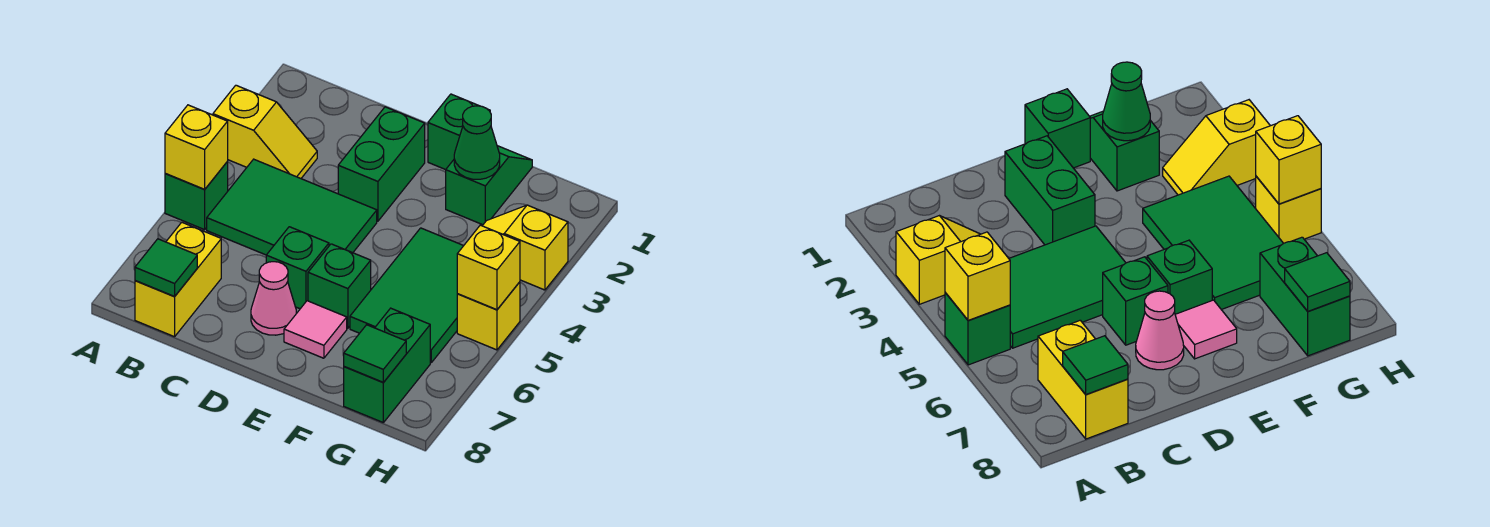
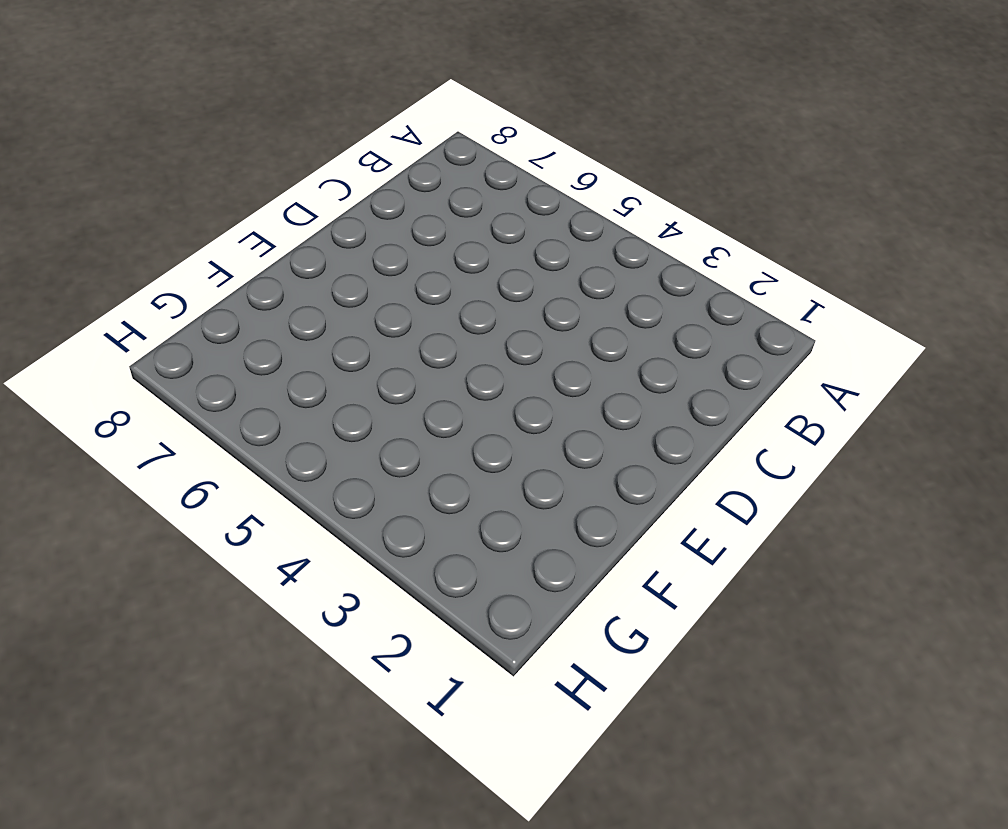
none -> yellow slope A3:B3 level 1 top A
none -> green brick A5 level 1
none -> green tile B4:D5 level 1

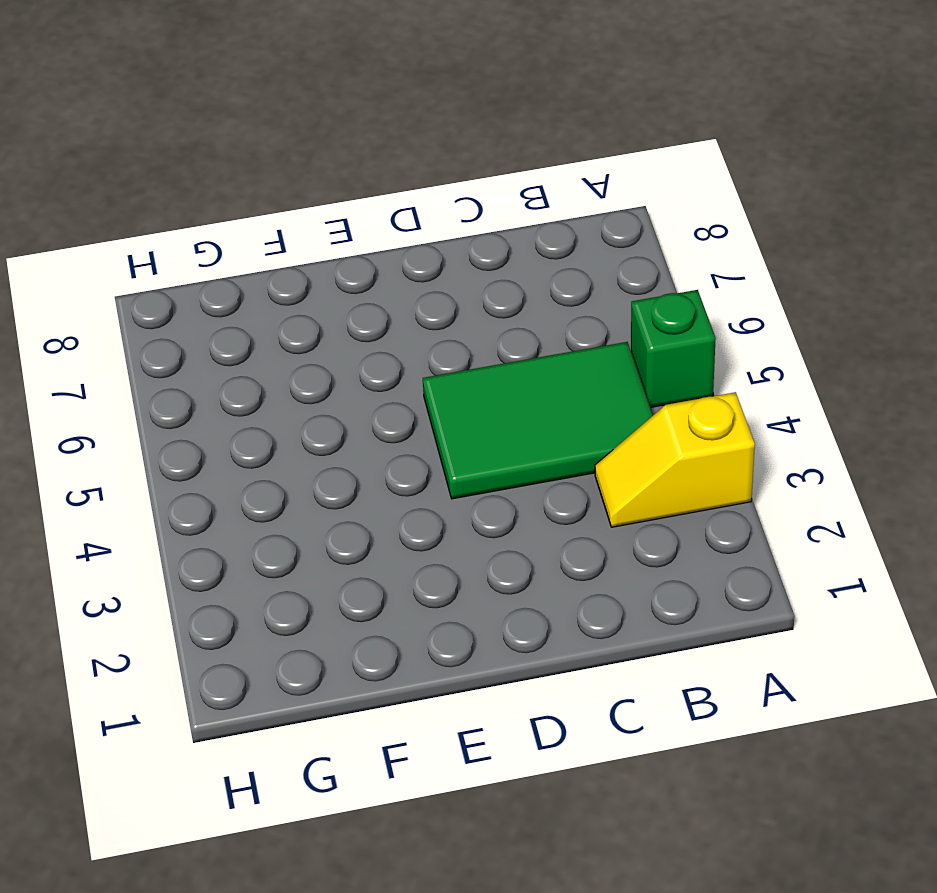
none -> yellow brick B7:B8 level 1
none -> green brick D2:D3 level 1
none -> green brick D6 level 1

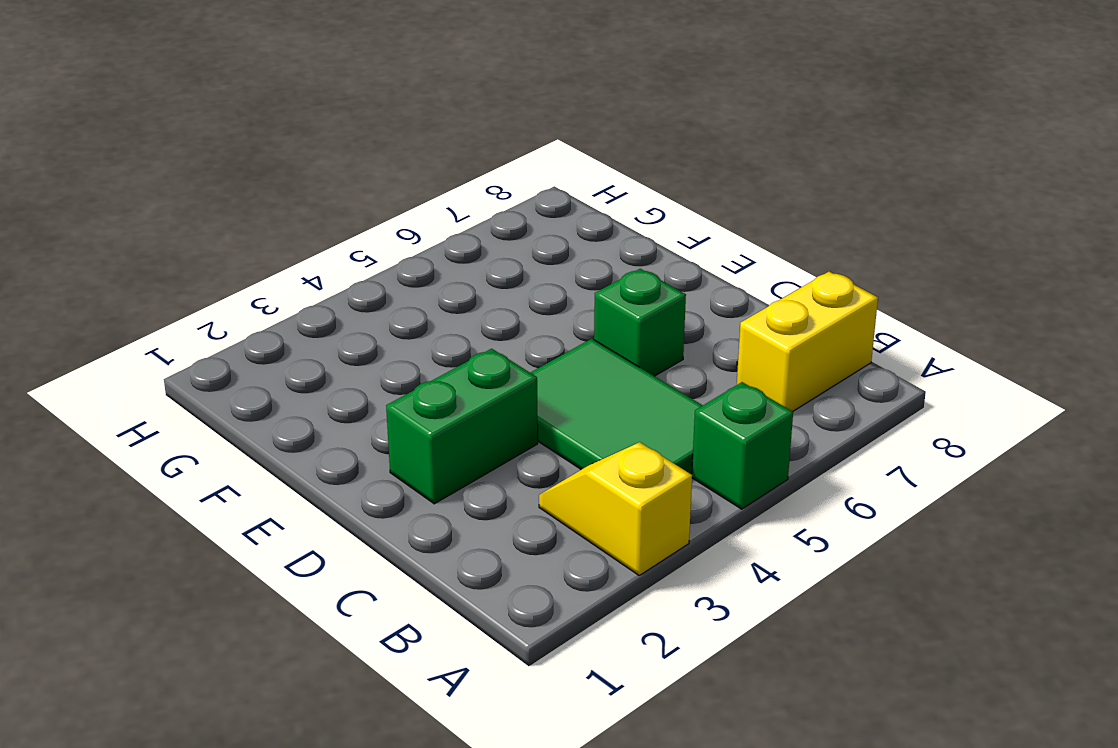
none -> pink cone D7 level 1
none -> green brick E1 level 1
none -> green brick E6 level 1

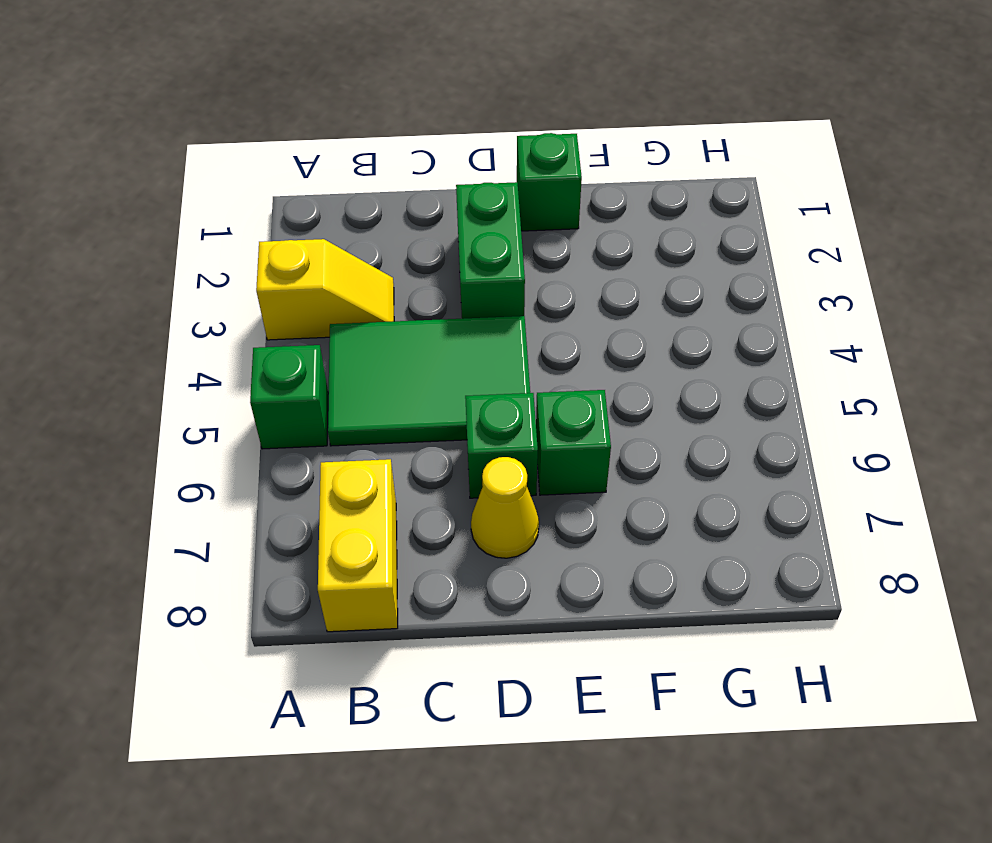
yellow cone D7 level 1 -> pink cone D7 level 1
none -> pink tile E7 level 1
none -> green slope F1:F2 level 1 top 2
none -> green tile F4:G6 level 1

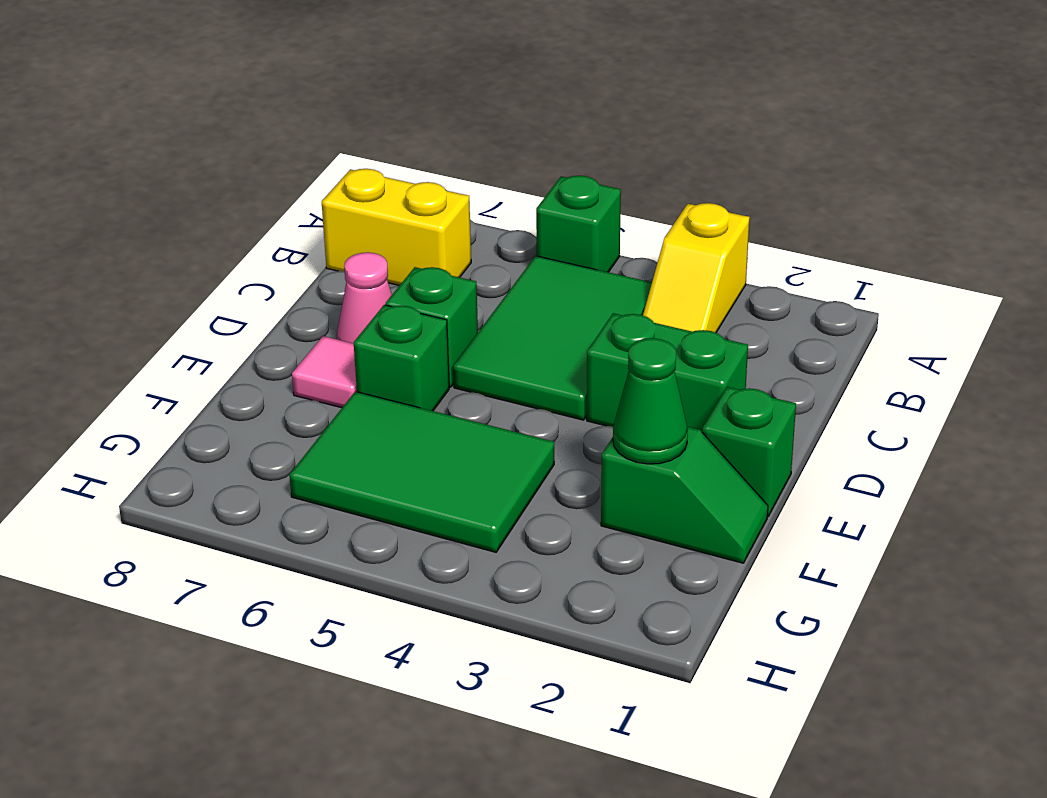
none -> yellow slope G3:H3 level 1 top H
none -> green brick G7:G8 level 1
none -> yellow brick H5 level 1

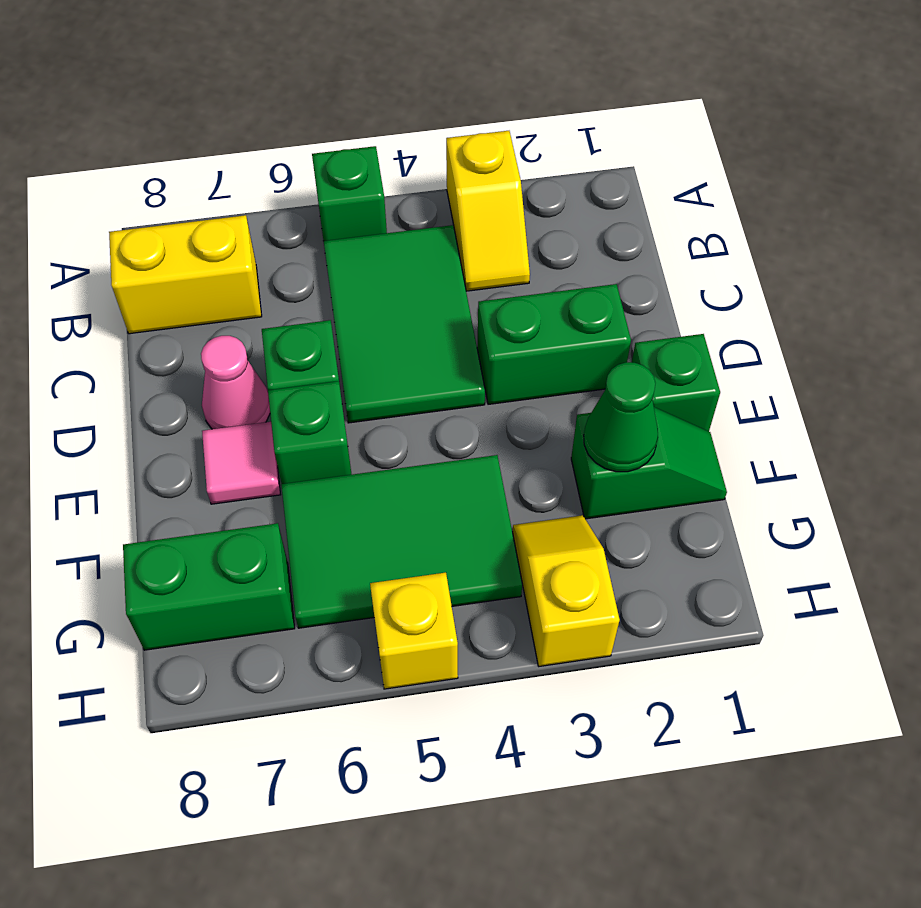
none -> yellow brick A5 level 2
none -> green tile B8 level 2
none -> green tile G8 level 2

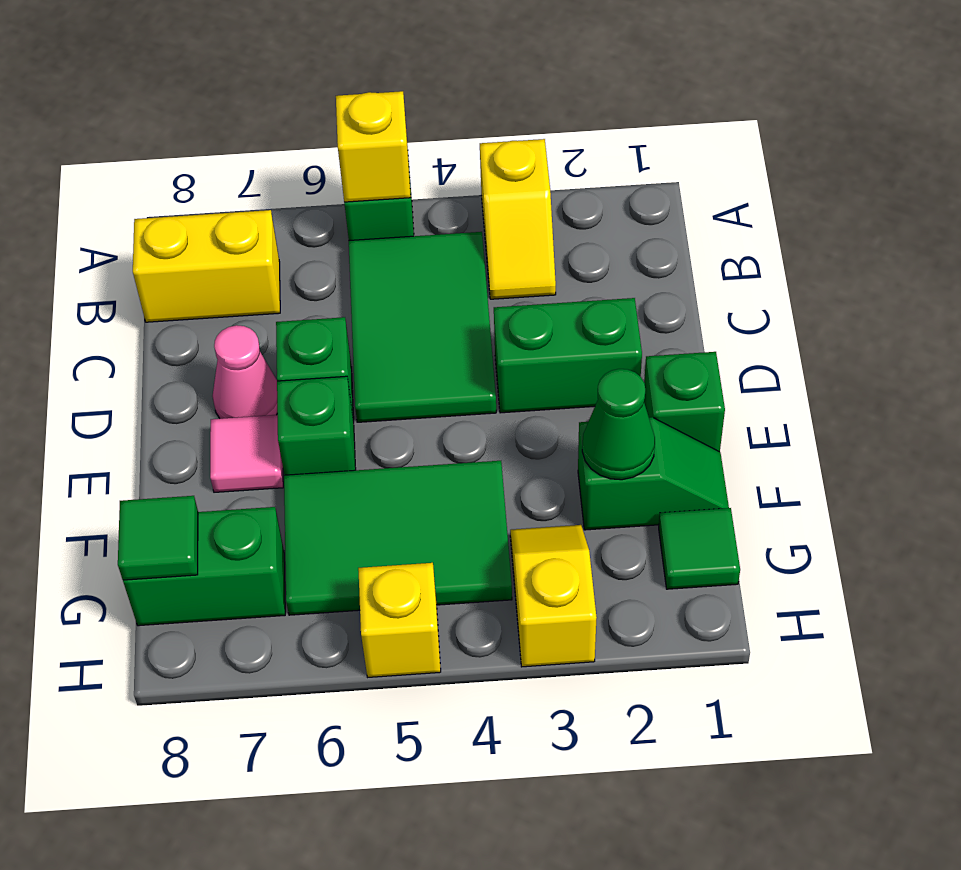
green tile G1 level 1 -> green tile B8 level 2
none -> yellow brick H5 level 2

